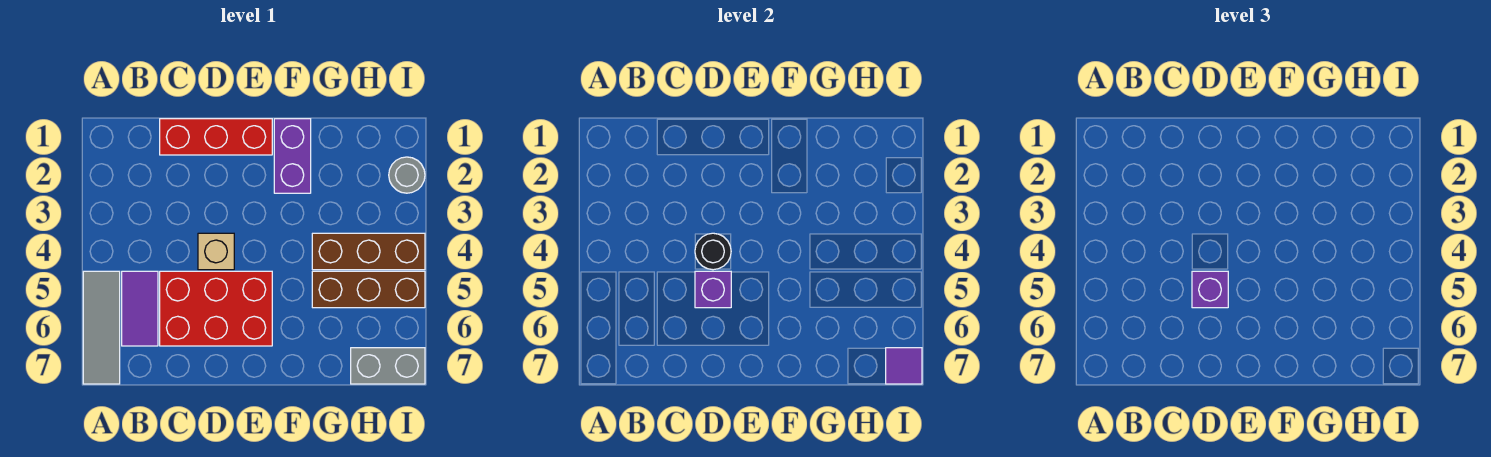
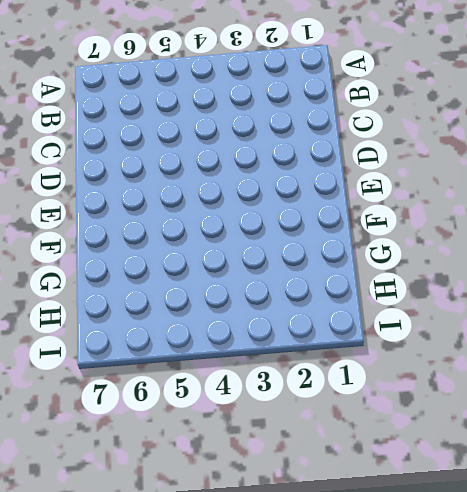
none -> grey tile A5:A7 level 1
none -> purple tile B5:B6 level 1
none -> red brick C1:E1 level 1

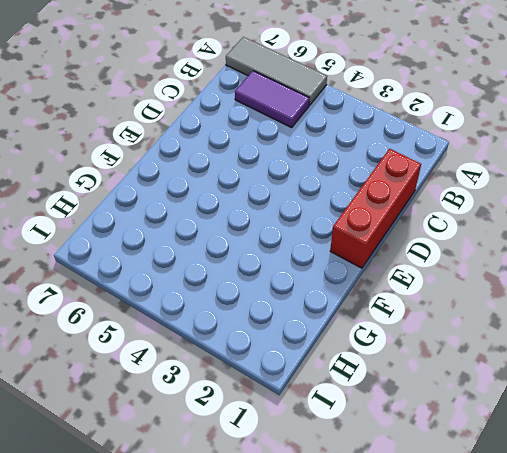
none -> red brick C5:E6 level 1
none -> tan brick D4 level 1
none -> purple brick F1:F2 level 1

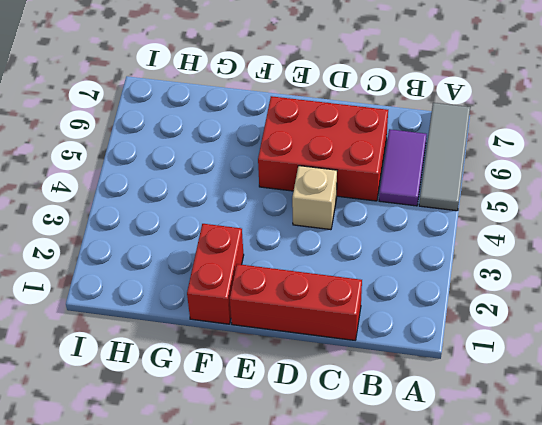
red brick F1:F2 level 1 -> purple brick F1:F2 level 1
none -> brown brick G4:I4 level 1
none -> brown brick G5:I5 level 1
none -> grey brick H7:I7 level 1

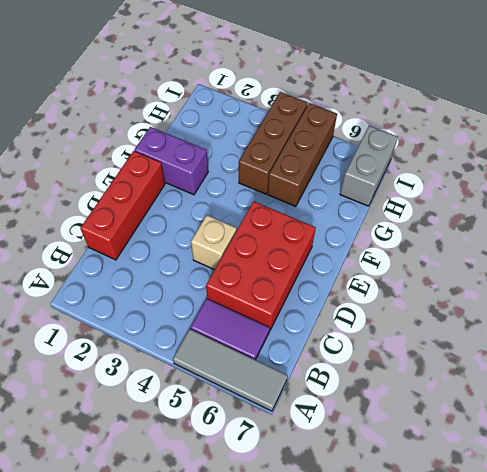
none -> grey round brick I2 level 1
none -> black round brick D4 level 2
none -> purple brick D5 level 2

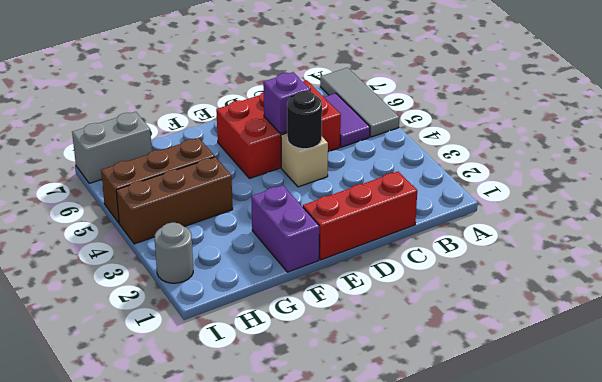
none -> purple tile I7 level 2
none -> purple brick D5 level 3

